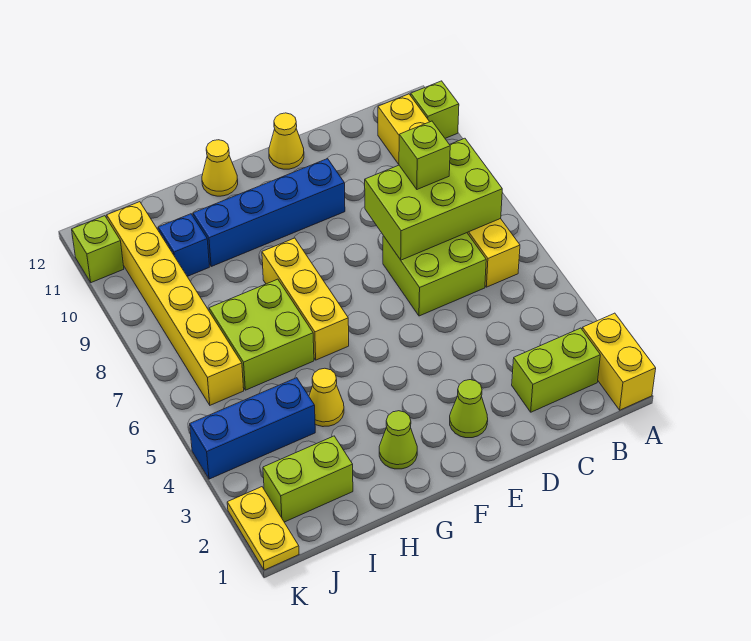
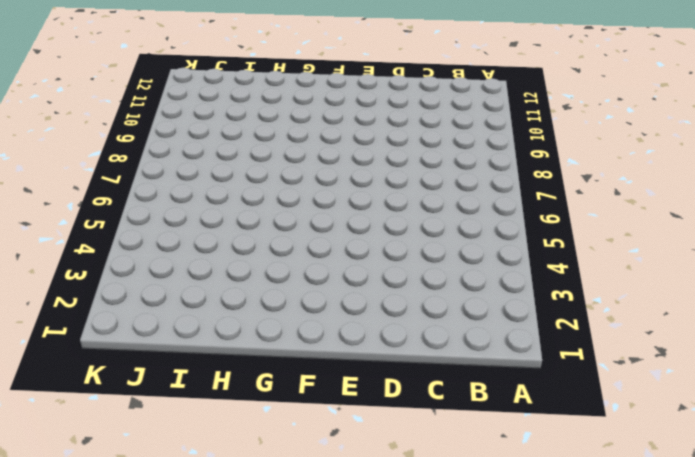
none -> yellow brick A1:A2 level 1
none -> lime brick A11 level 1
none -> lime brick B2:C2 level 1

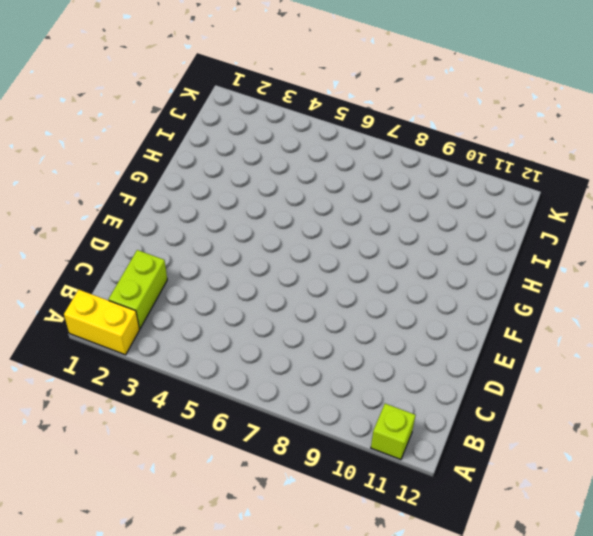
none -> yellow brick B6:B11 level 1
none -> lime brick C6:D7 level 1
none -> lime cone E2 level 1

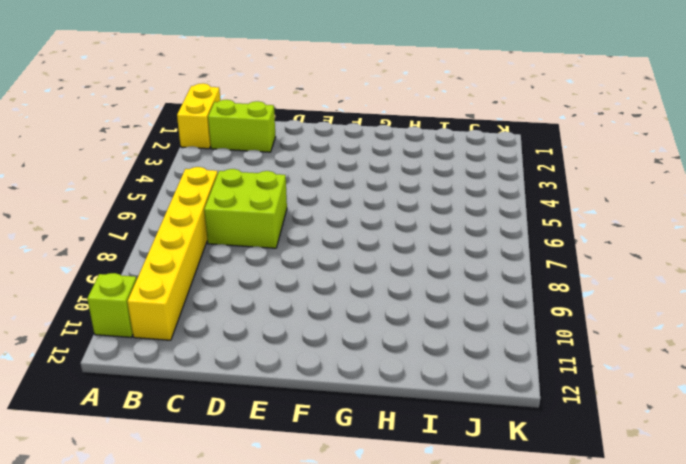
none -> lime cone E2 level 1
none -> blue brick E10:H10 level 1
none -> yellow cone E12 level 1

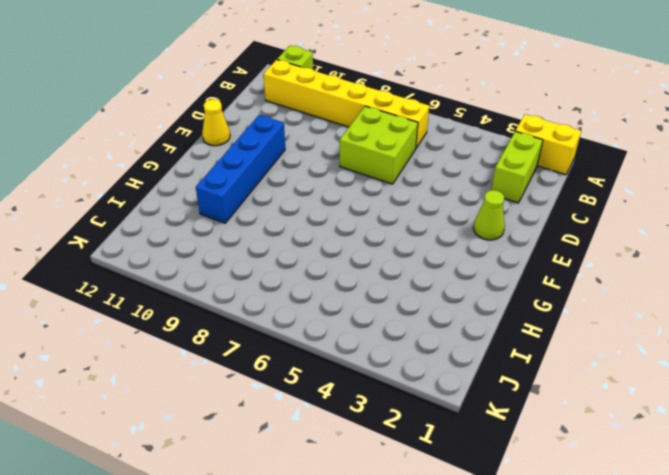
none -> lime cone G2 level 1
none -> yellow brick G6:G8 level 1
none -> yellow cone G12 level 1

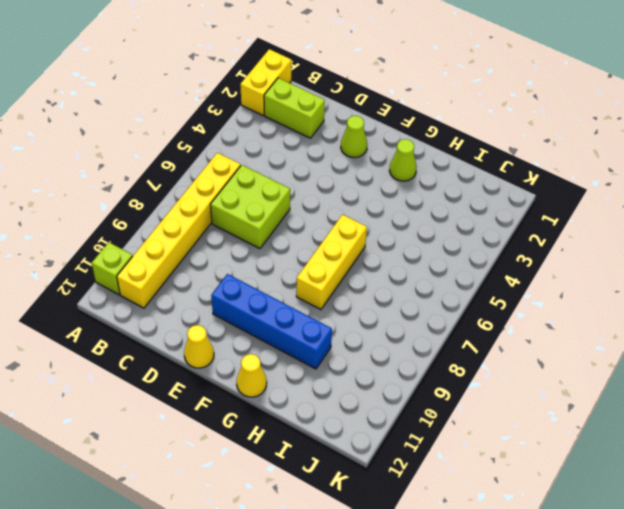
none -> yellow cone H4 level 1
none -> lime brick H6:I7 level 1
none -> lime brick I2:J2 level 1

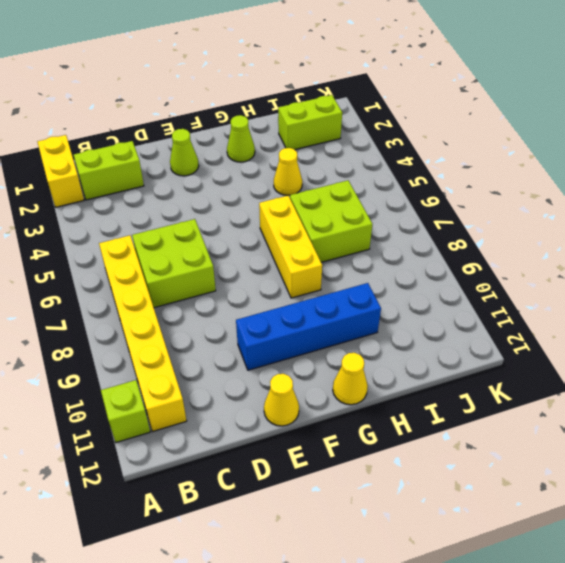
none -> blue brick I4:K4 level 1
none -> blue brick I10 level 1
none -> yellow brick J6:J11 level 1

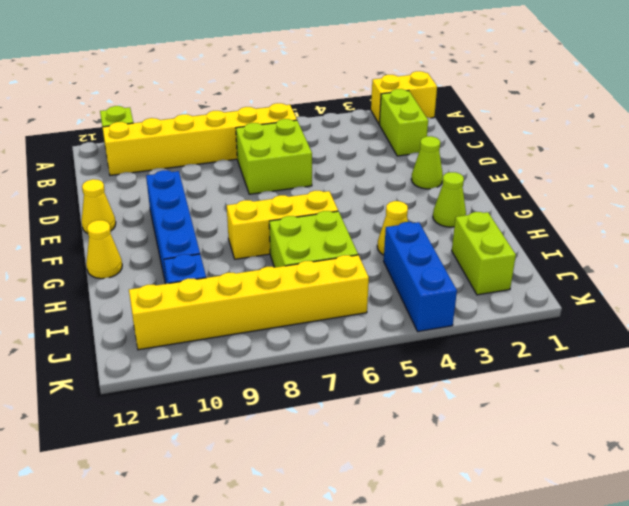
none -> yellow plate K1:K2 level 1
none -> lime brick K11 level 1
none -> lime brick B7:D8 level 2

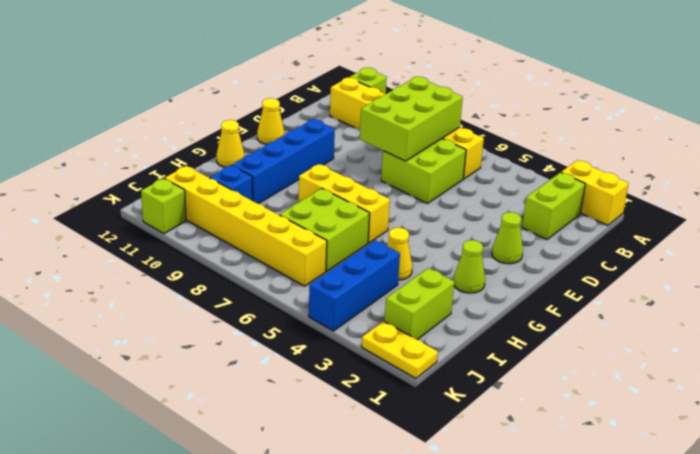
none -> lime brick C8 level 3

